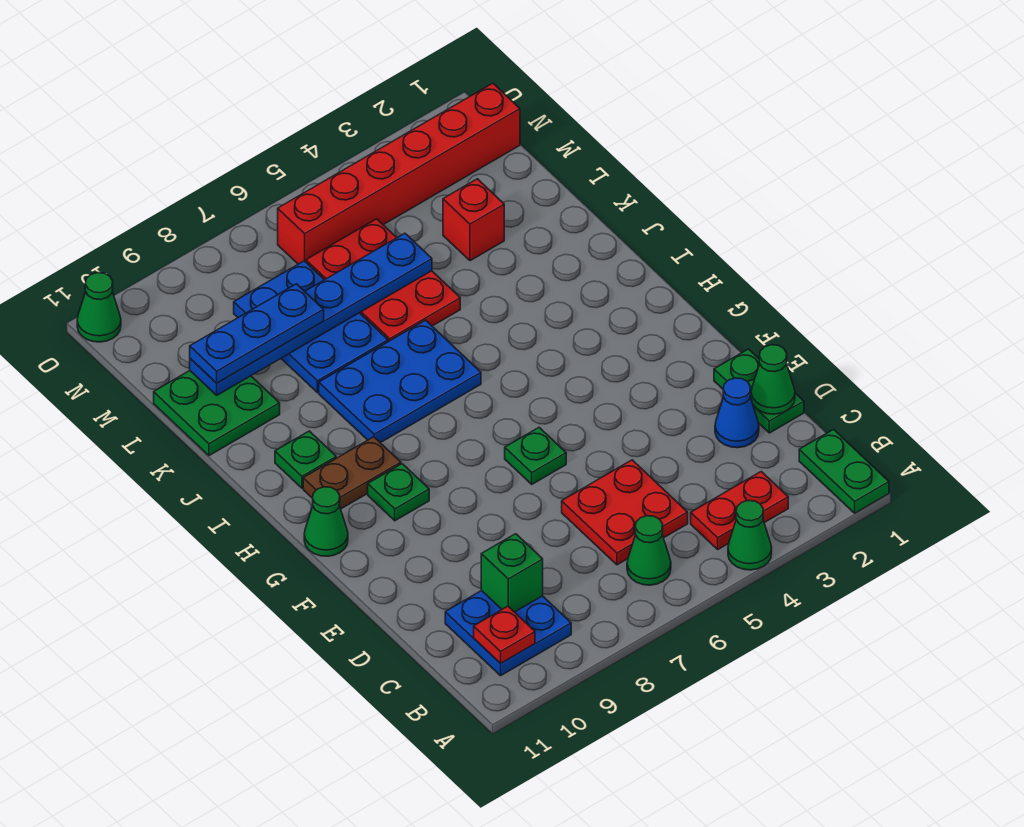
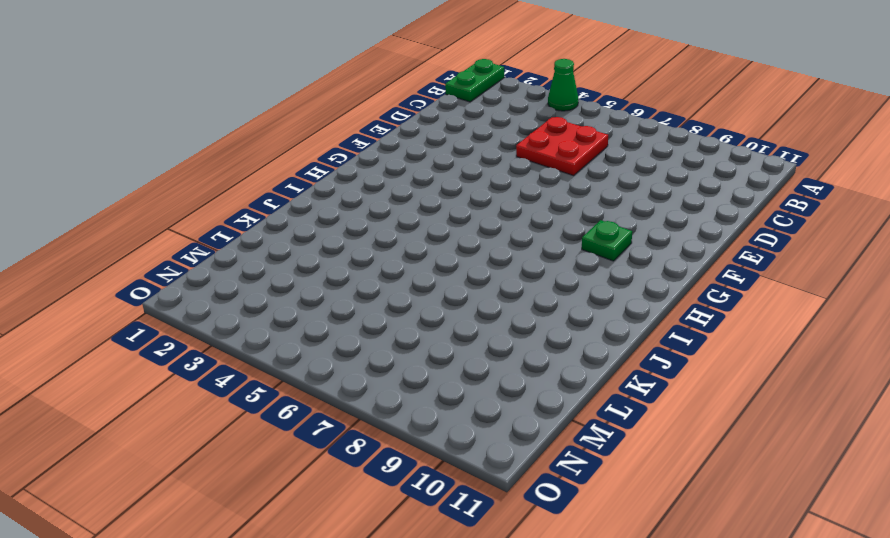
none -> red plate B3:B4 level 1
none -> green cone B6 level 1
none -> blue plate B9:C10 level 1

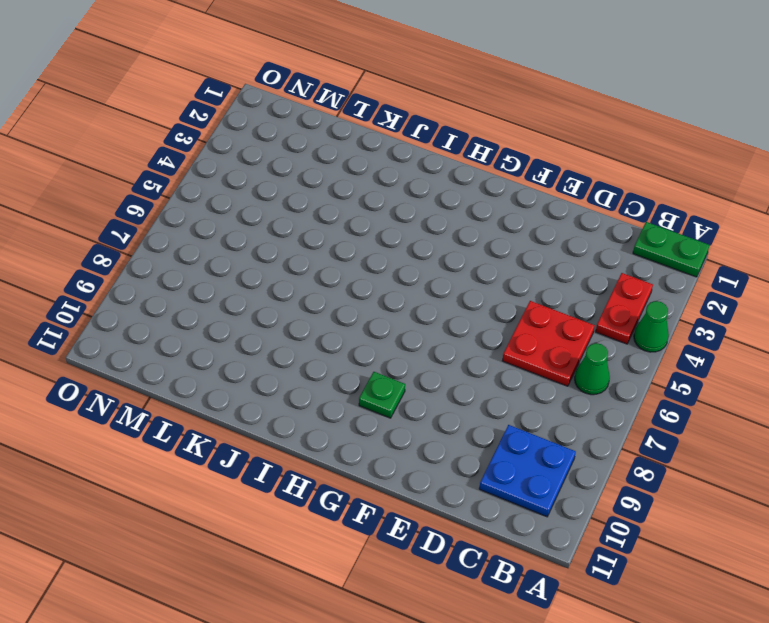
none -> green plate D1:E1 level 1
none -> blue cone D2 level 1
none -> green plate F6 level 1

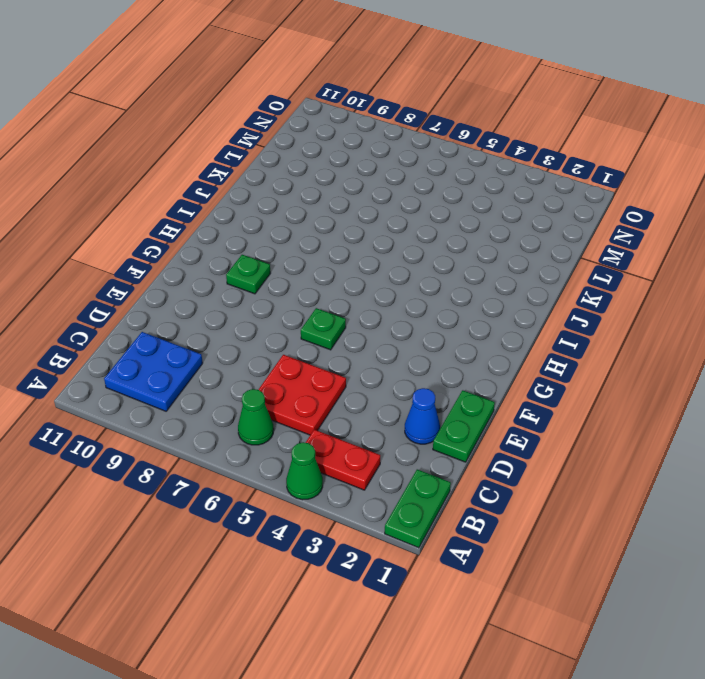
none -> green cone G11 level 1
none -> brown plate H9:H10 level 1
none -> blue plate I6:J8 level 1

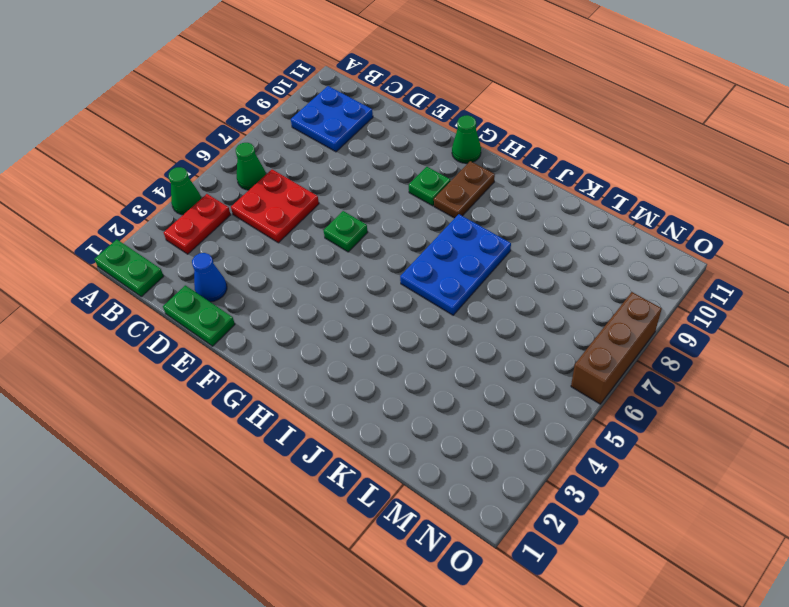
brown brick O6:O8 level 1 -> none
none -> green plate I10 level 1
none -> red plate K5:M6 level 1
none -> blue plate K7:M8 level 1

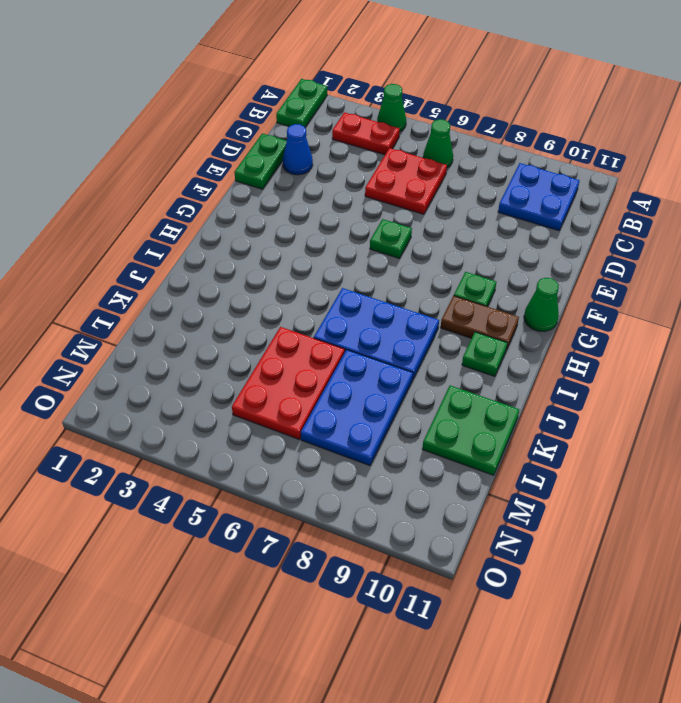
none -> red brick L3 level 1
none -> red brick N1:N6 level 1
none -> green cone O11 level 1

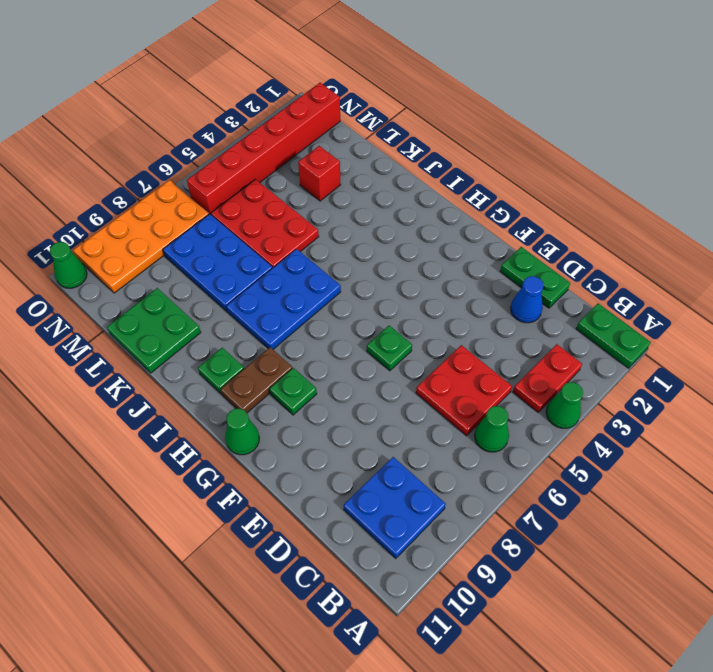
orange plate N7:O10 level 1 -> none
none -> red plate B10 level 2
none -> green brick C9 level 2
none -> green cone D1 level 2

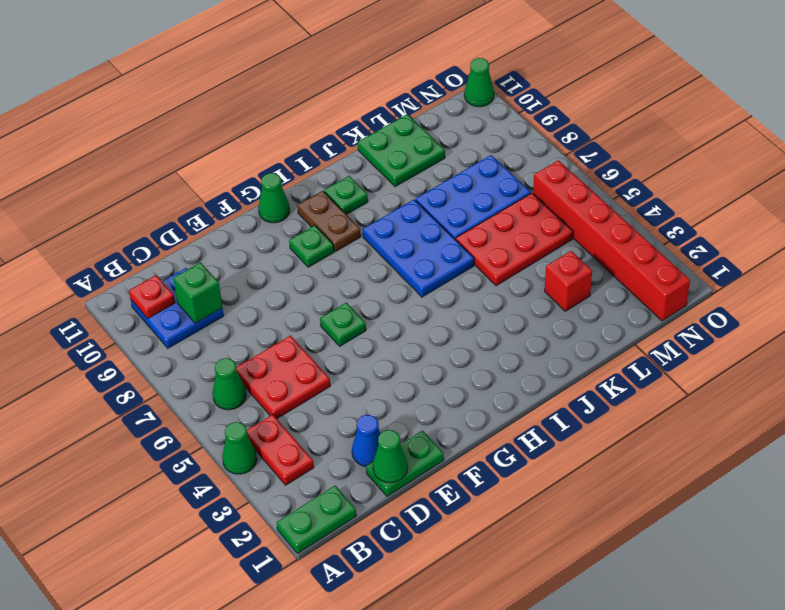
none -> blue plate L5:L10 level 2
none -> blue plate L8:L10 level 3

